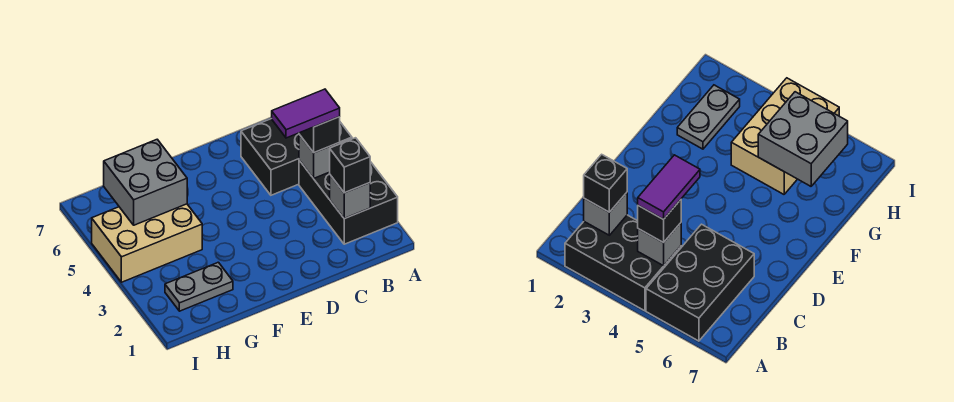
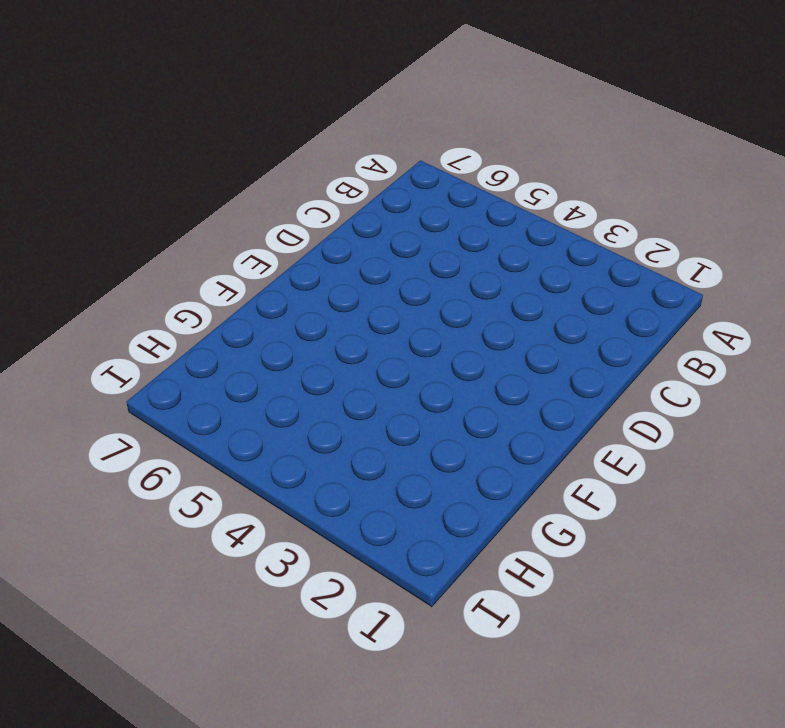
none -> black brick A2:B4 level 1
none -> black brick A5:C6 level 1

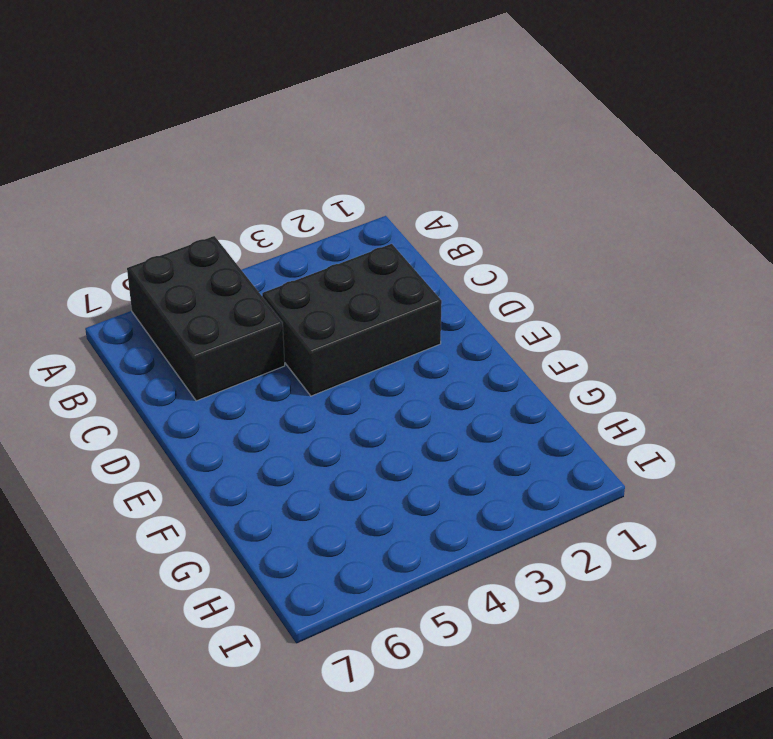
black brick C2:D4 level 1 -> black brick A2:B4 level 1
none -> grey plate G2:H2 level 1
none -> tan brick G4:I5 level 1

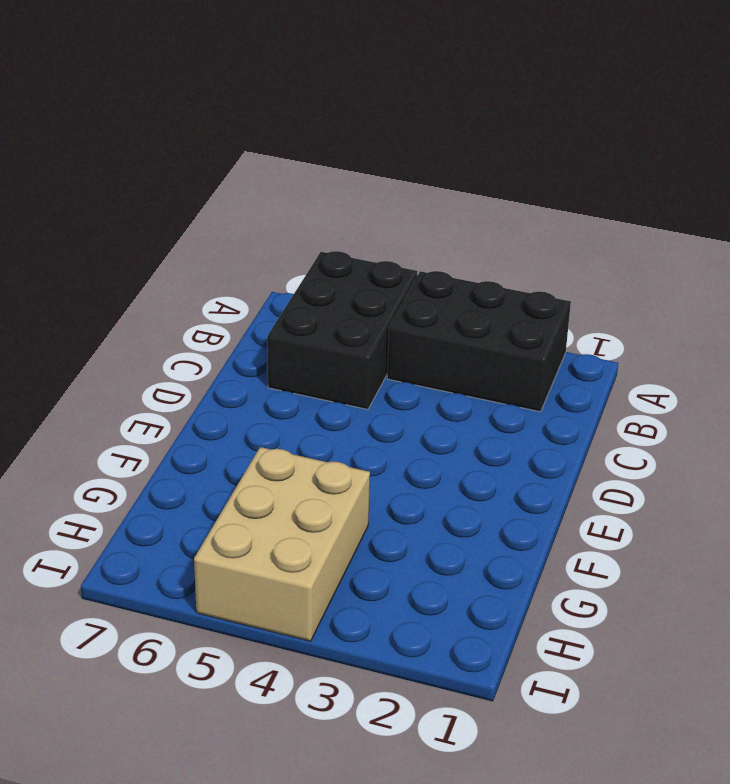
none -> grey plate G2:H2 level 1
none -> grey brick B2 level 2

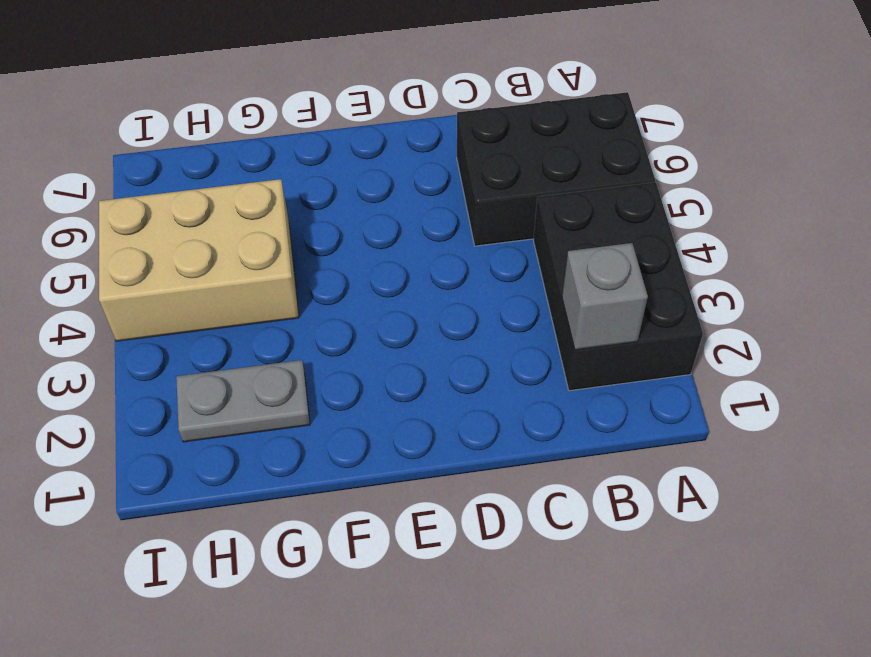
none -> grey brick B4 level 2
none -> grey brick G5:H6 level 2

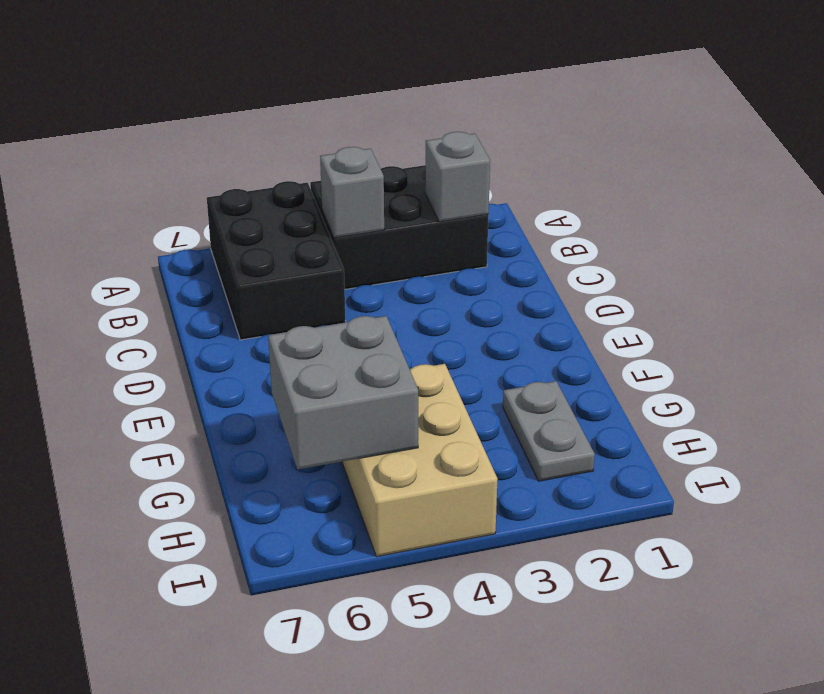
none -> black brick B2 level 3
none -> black brick B4 level 3

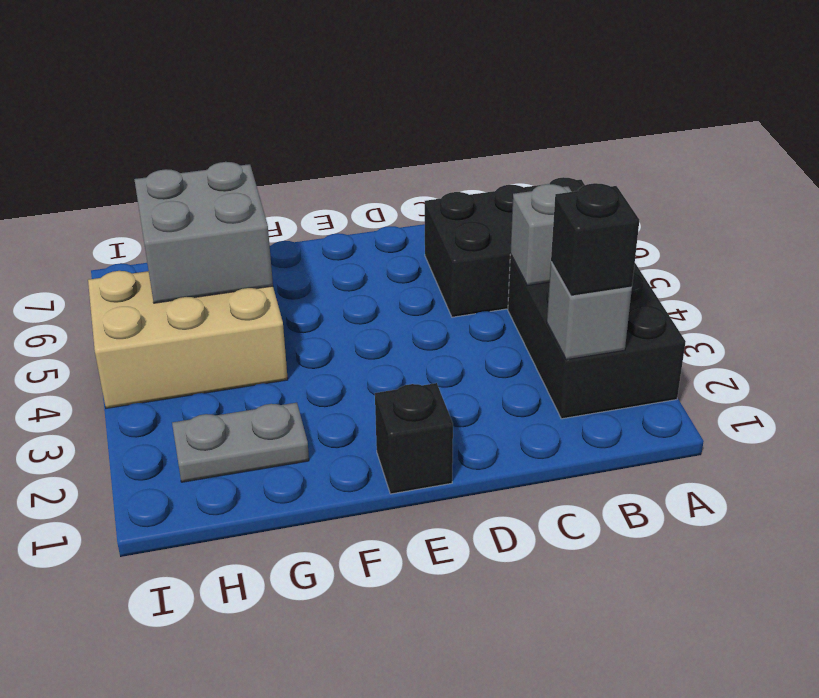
black brick E1 level 1 -> black brick B4 level 3
none -> purple tile B4:C4 level 4

